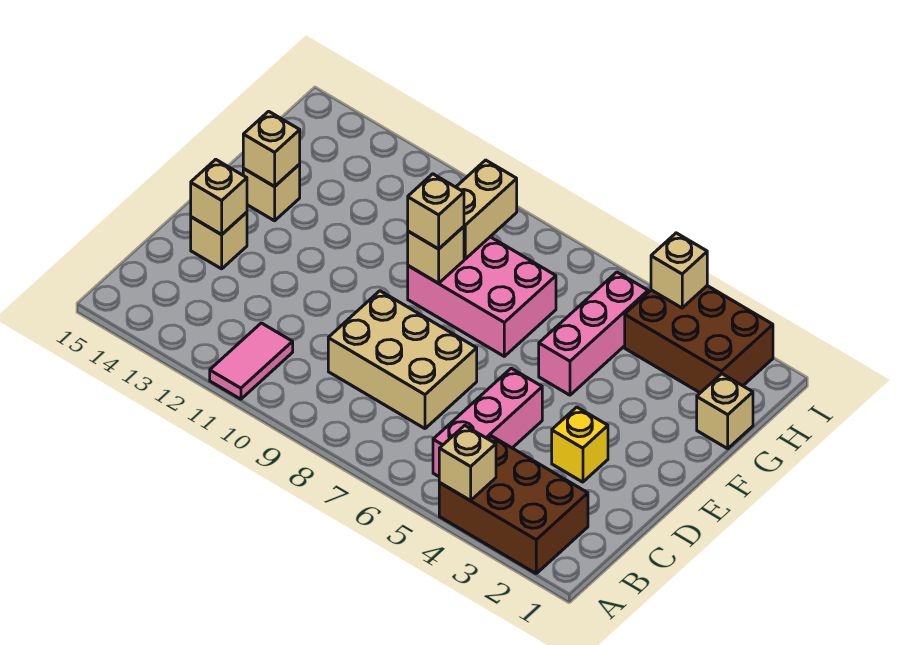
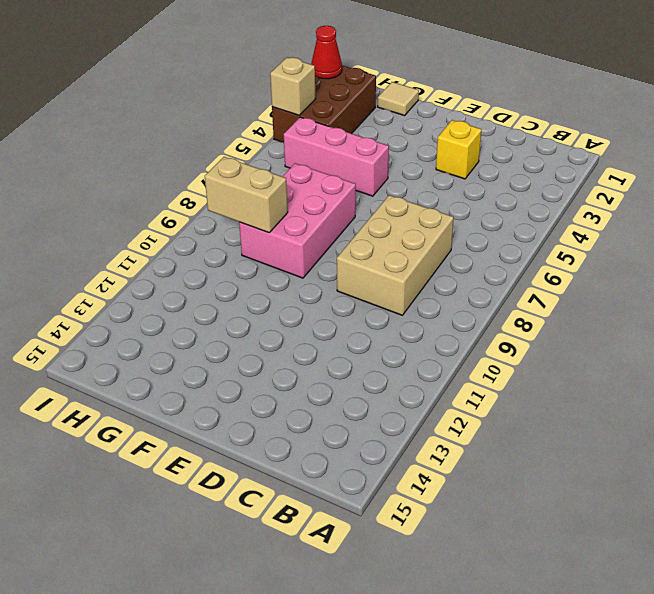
tan tile G1 level 1 -> tan brick G1 level 1
red cone I2 level 2 -> none
none -> brown brick A2:B4 level 1
none -> pink tile A11:B11 level 1
none -> pink brick B5:D5 level 1

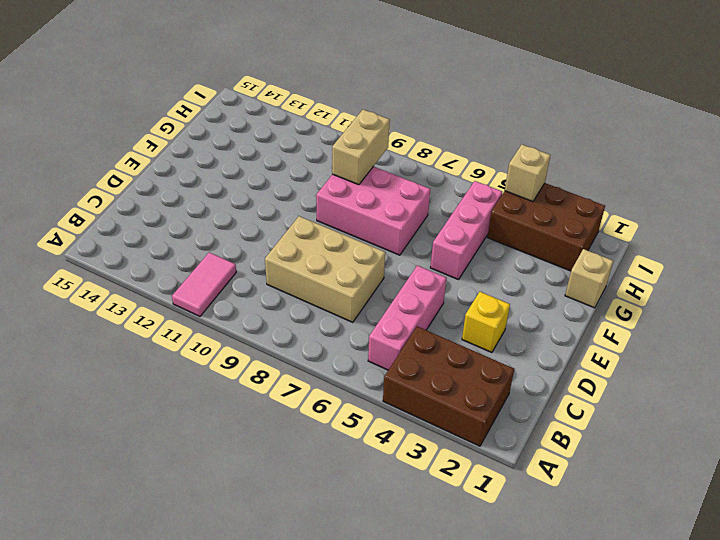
none -> tan brick D14 level 1
none -> tan brick F14 level 1
none -> tan brick A4 level 2

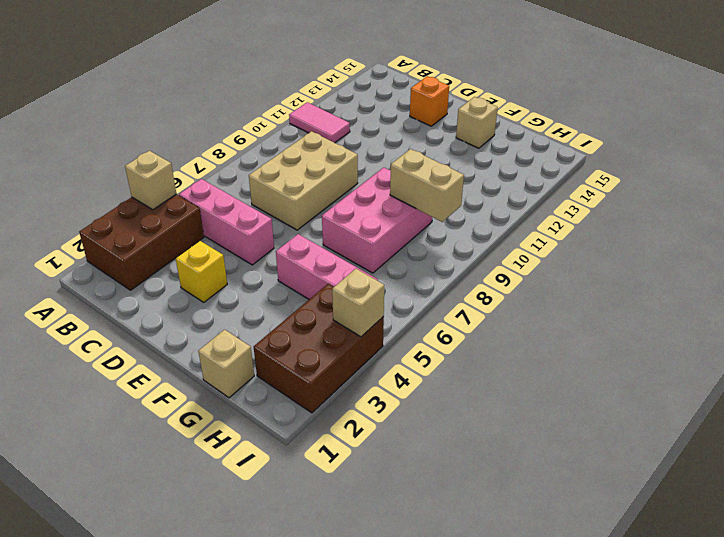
orange brick D14 level 1 -> tan brick D14 level 1
none -> tan brick D14 level 2
none -> tan brick F9 level 2
none -> tan brick F14 level 2

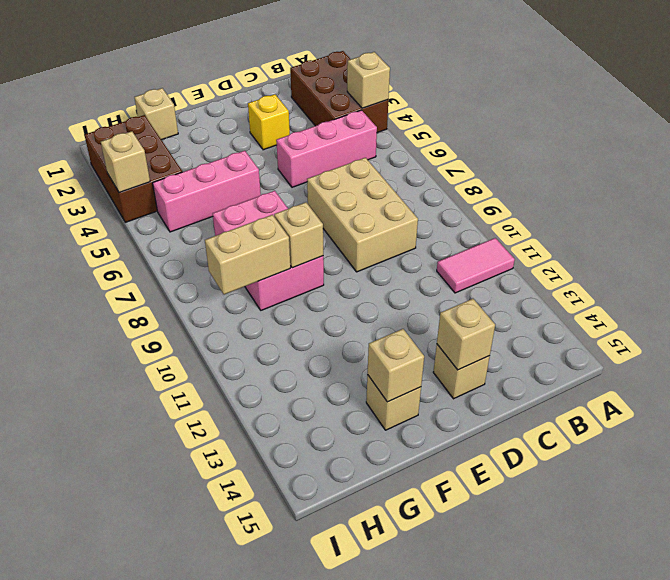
none -> tan brick F9 level 3

